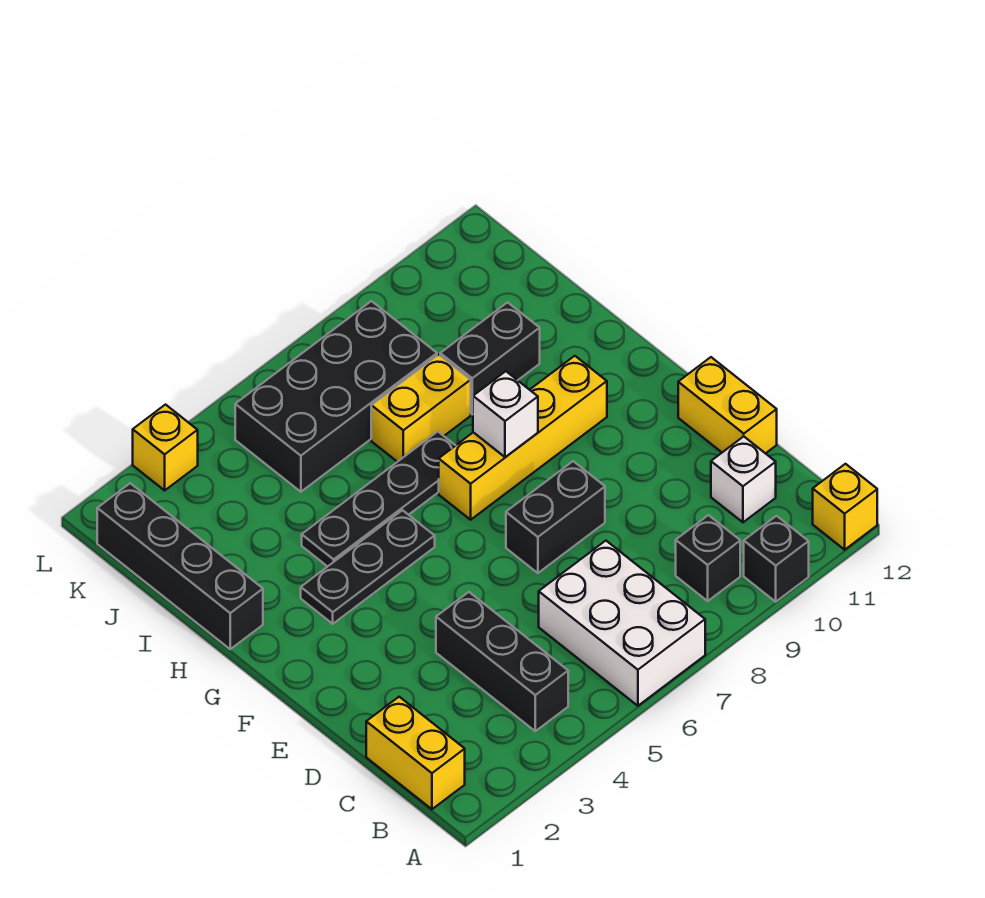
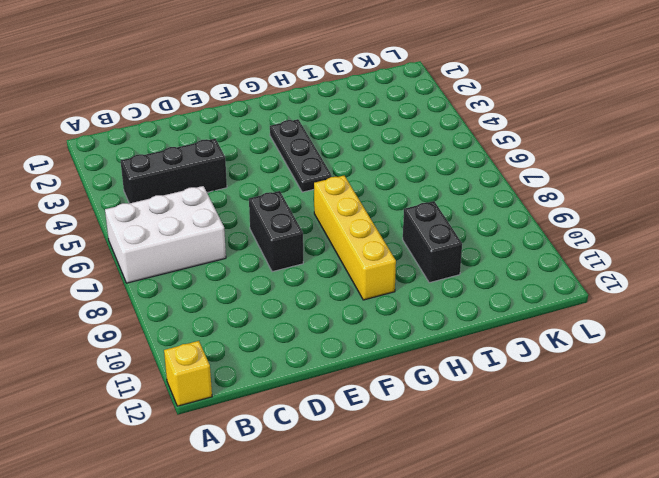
none -> black brick A10 level 1
none -> yellow brick B1:C1 level 1
none -> black brick B9 level 1

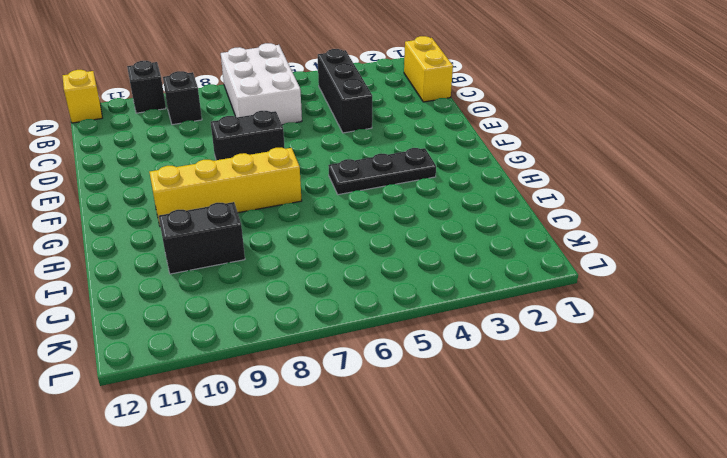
none -> white brick C11 level 1
none -> yellow brick D12:E12 level 1
none -> black brick H1:K1 level 1

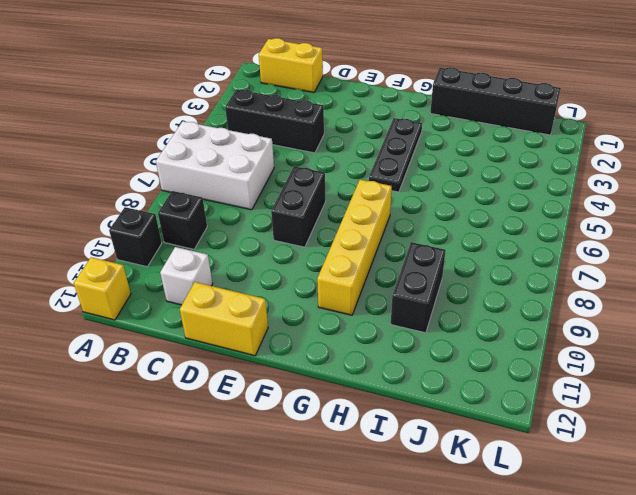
none -> black plate H4:H7 level 1
none -> yellow brick I7:I8 level 1
none -> black brick J5:K8 level 1

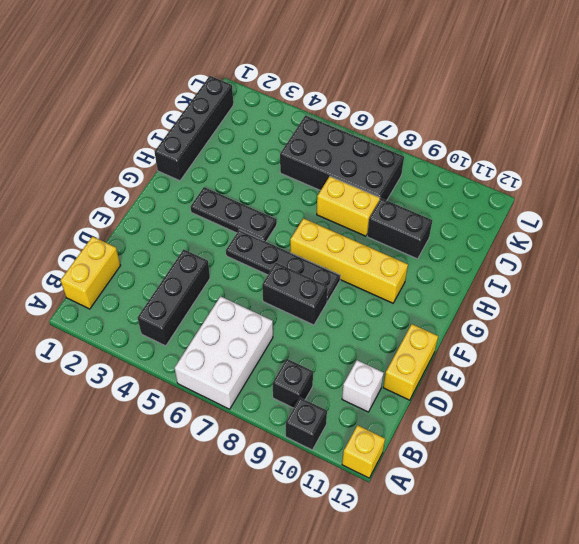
black plate F5:F8 level 1 -> black plate H4:H7 level 1
none -> yellow brick L3 level 1
none -> white brick G8 level 2

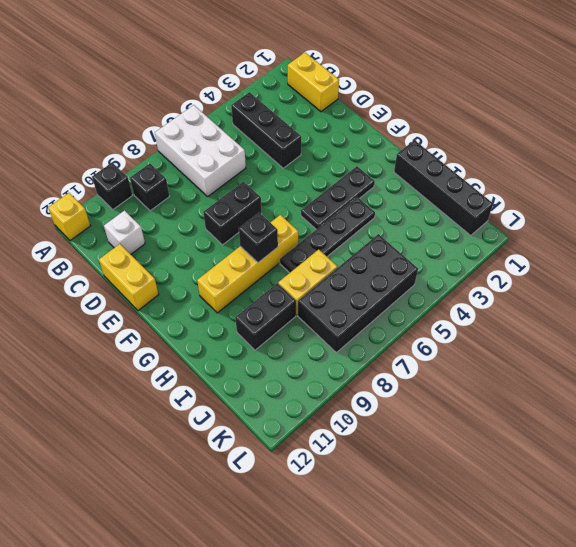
black brick G8 level 2 -> white brick G8 level 2
none -> yellow brick L3 level 1

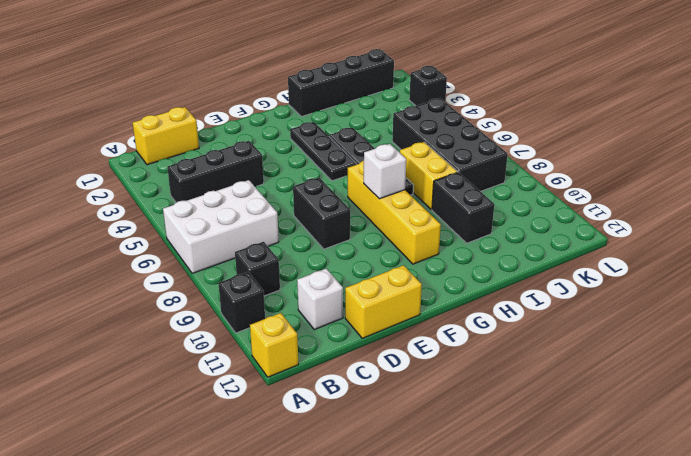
black brick L3 level 1 -> yellow brick L3 level 1

